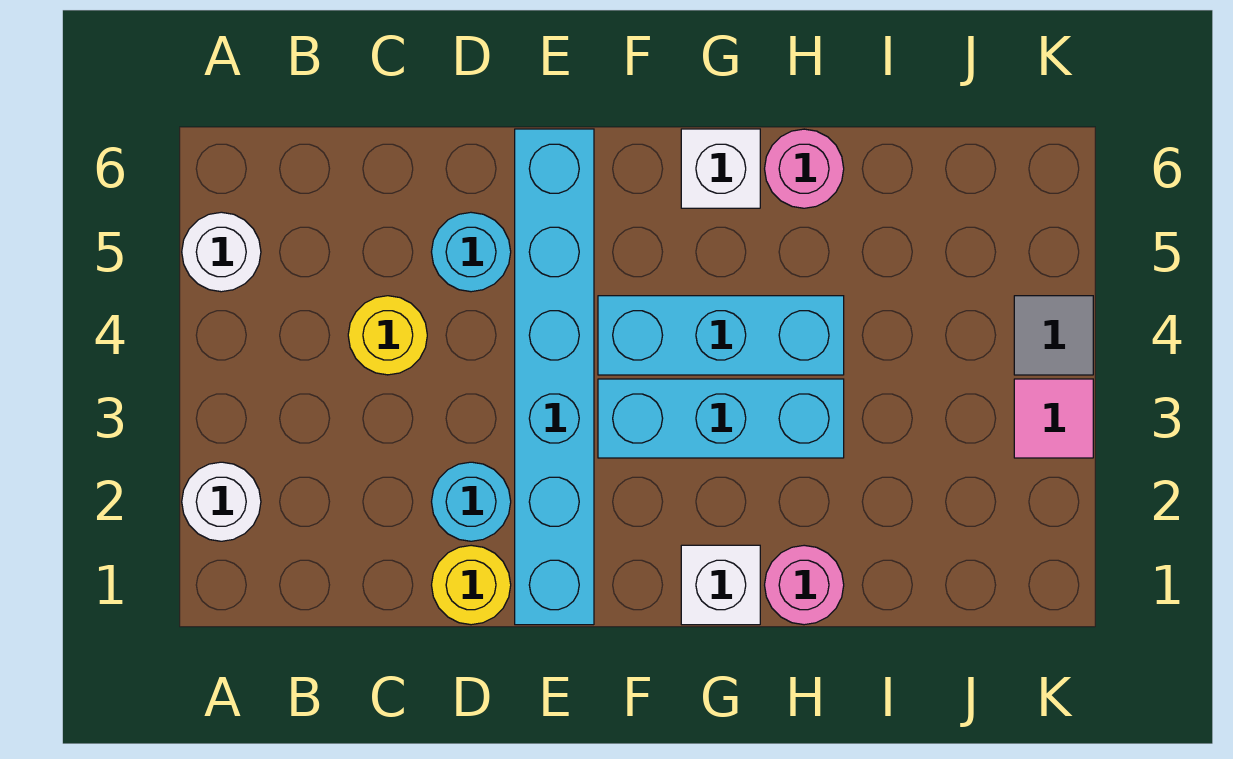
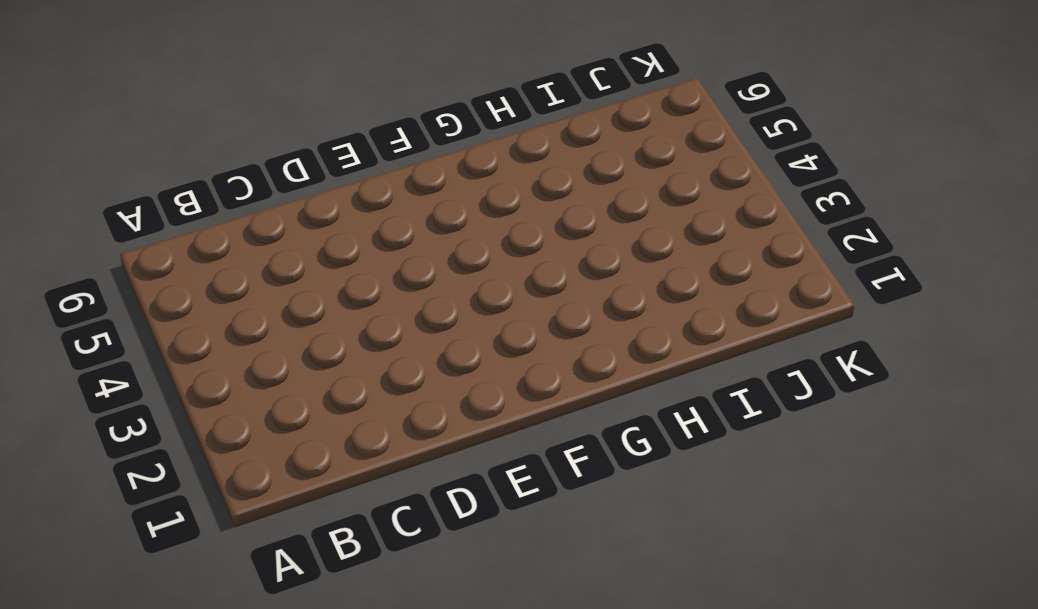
none -> white round brick A2 level 1
none -> white round brick A5 level 1
none -> yellow round brick C4 level 1

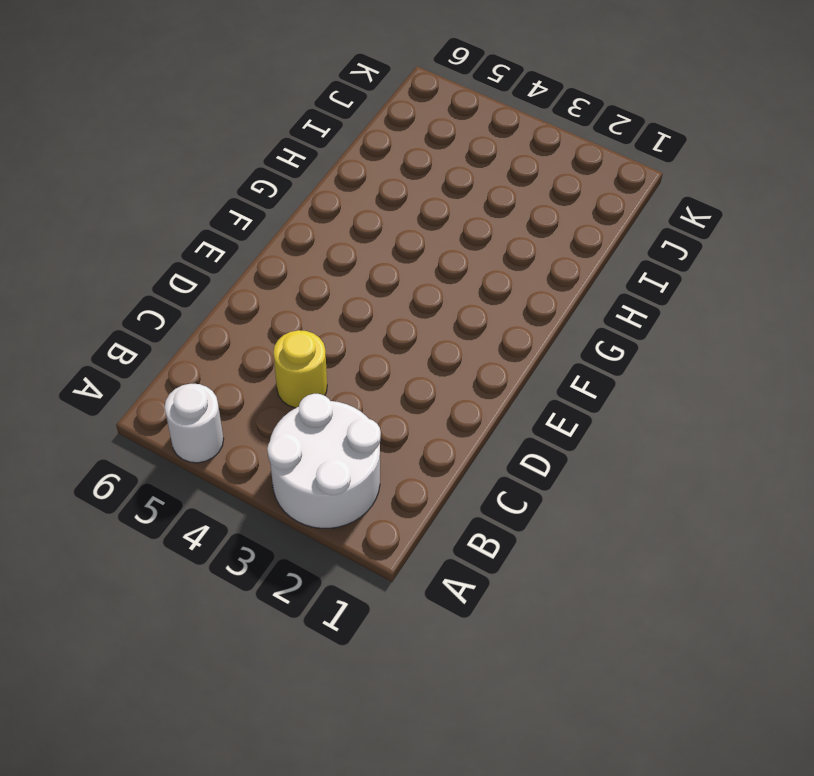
white round brick A2:B3 level 1 -> white round brick A2 level 1
none -> yellow round brick D1 level 1
none -> cyan round brick D2 level 1
none -> cyan round brick D5 level 1

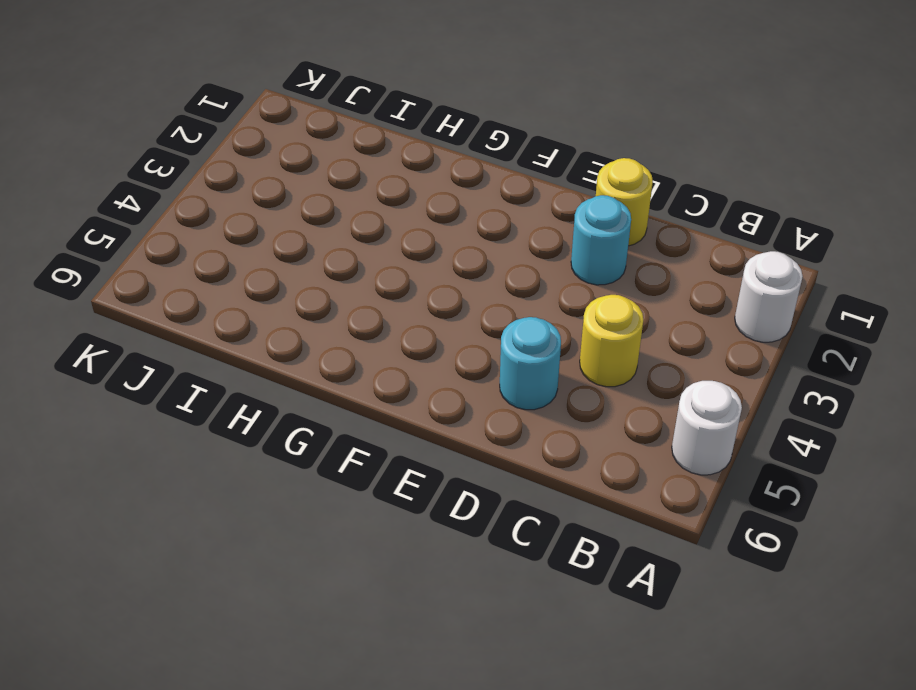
none -> cyan brick E1:E6 level 1
none -> cyan brick F3:H3 level 1
none -> cyan brick F4:H4 level 1

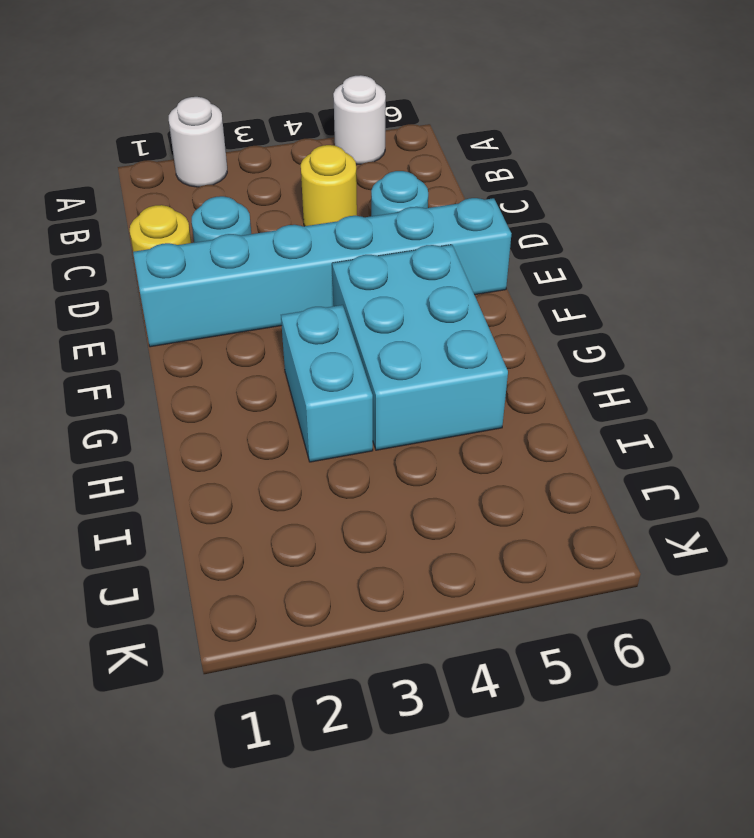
cyan brick F4:H5 level 1 -> cyan brick F4:H4 level 1
cyan brick G3:H3 level 1 -> cyan brick F3:H3 level 1
none -> white brick G1 level 1
none -> white brick G6 level 1
none -> pink round brick H1 level 1

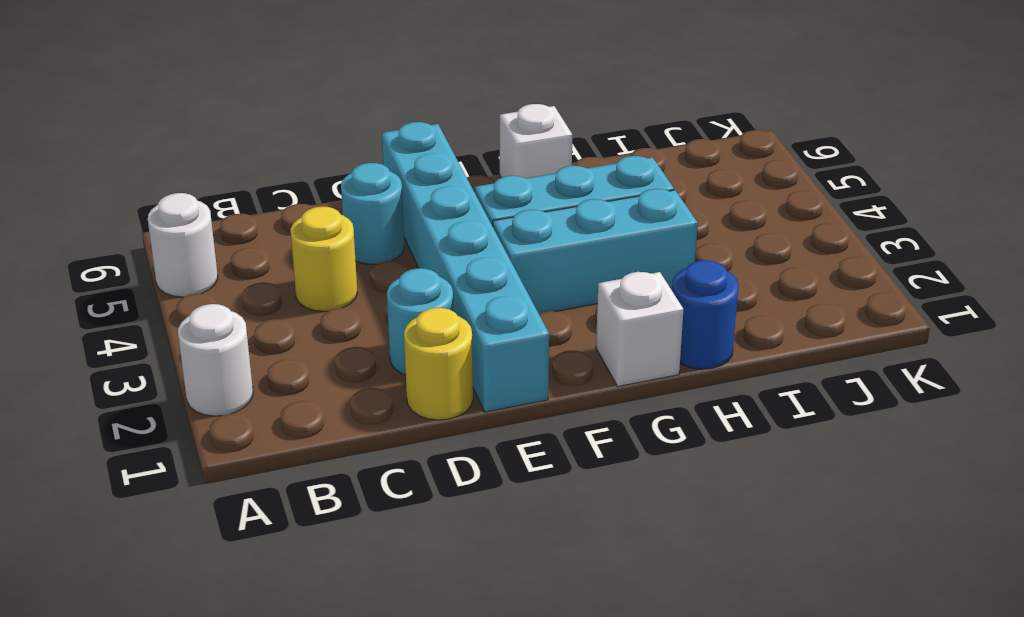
blue round brick H1 level 1 -> pink round brick H1 level 1
none -> pink round brick H6 level 1
none -> pink tile K3 level 1
none -> grey tile K4 level 1

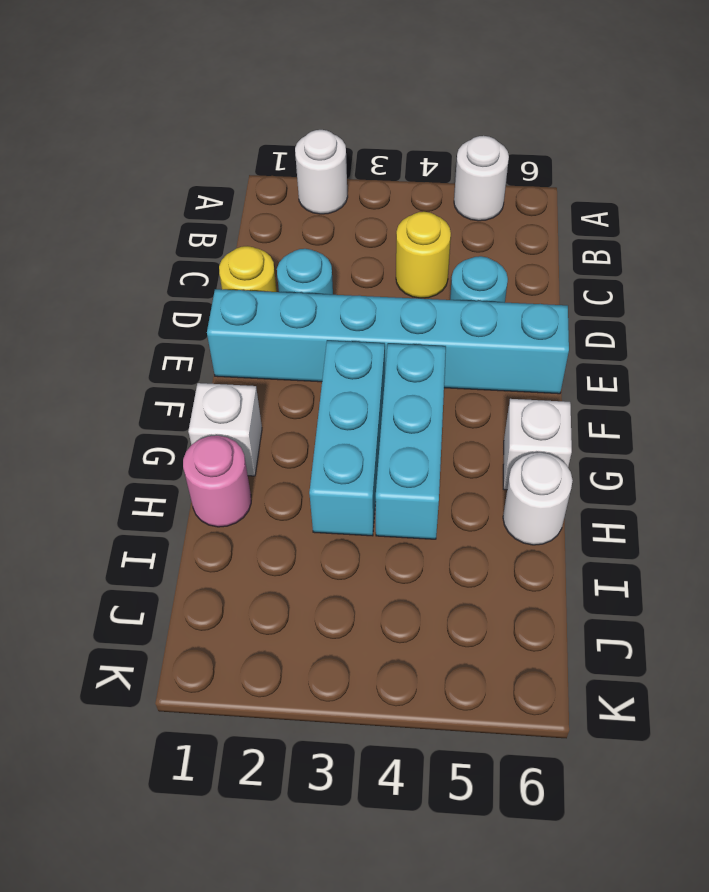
white round brick H6 level 1 -> pink round brick H6 level 1
none -> pink tile K3 level 1
none -> grey tile K4 level 1

